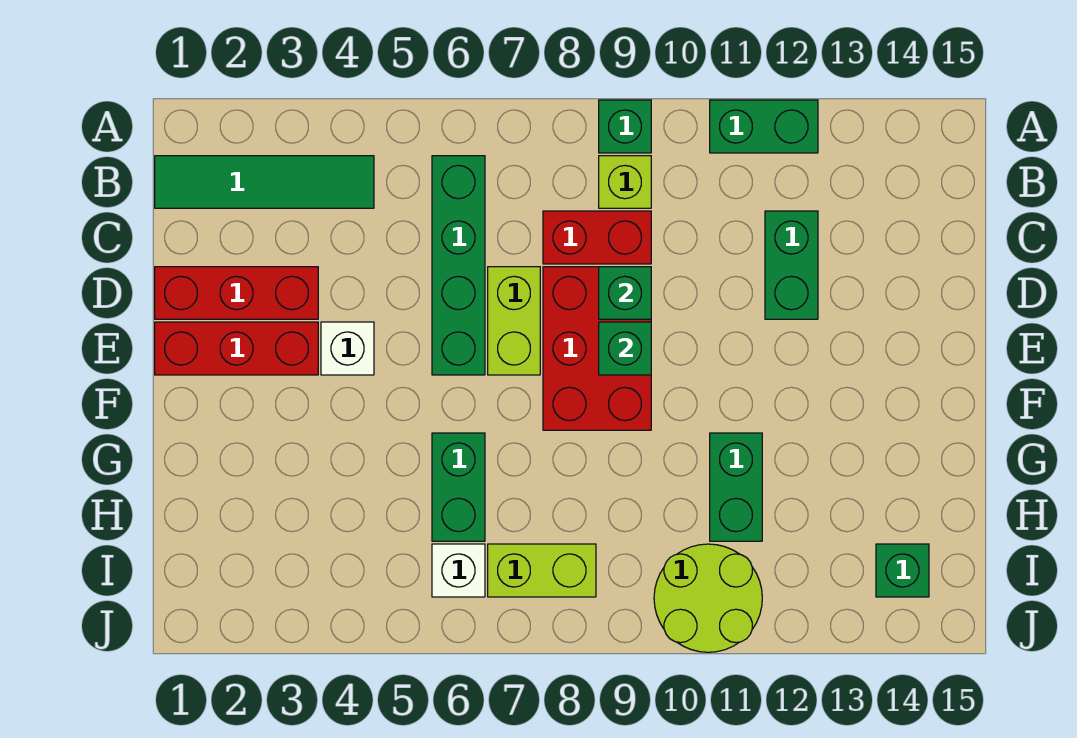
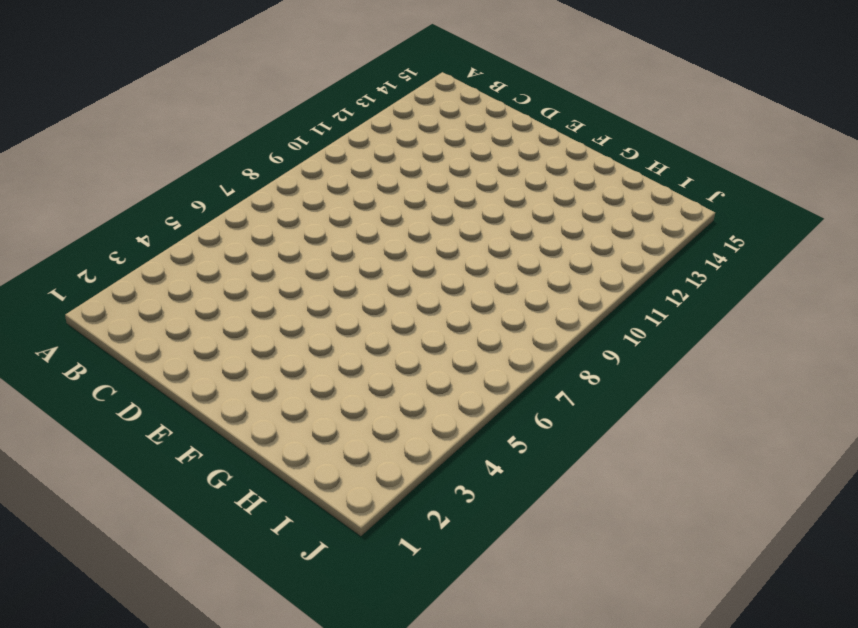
none -> green brick A9 level 1
none -> green brick A11:A12 level 1
none -> green tile B1:B4 level 1

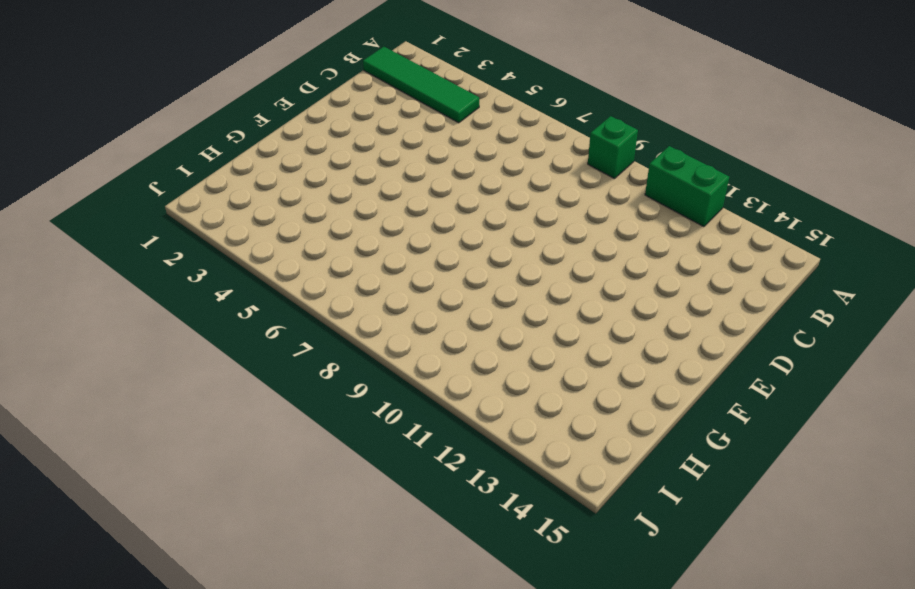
none -> green brick B6:E6 level 1
none -> lime brick B9 level 1
none -> red brick C8:C9 level 1

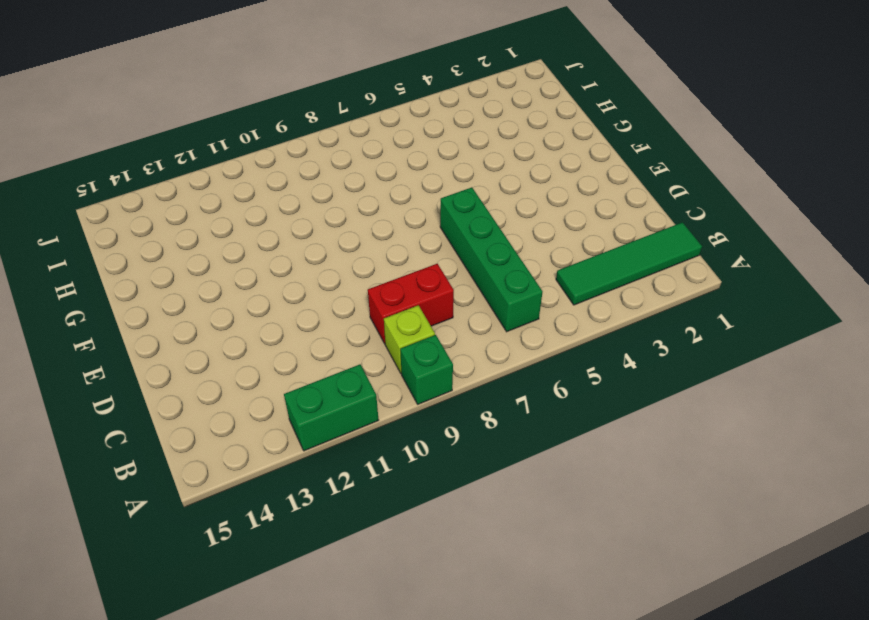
none -> green brick C12:D12 level 1
none -> red brick D1:D3 level 1
none -> lime brick D7:E7 level 1

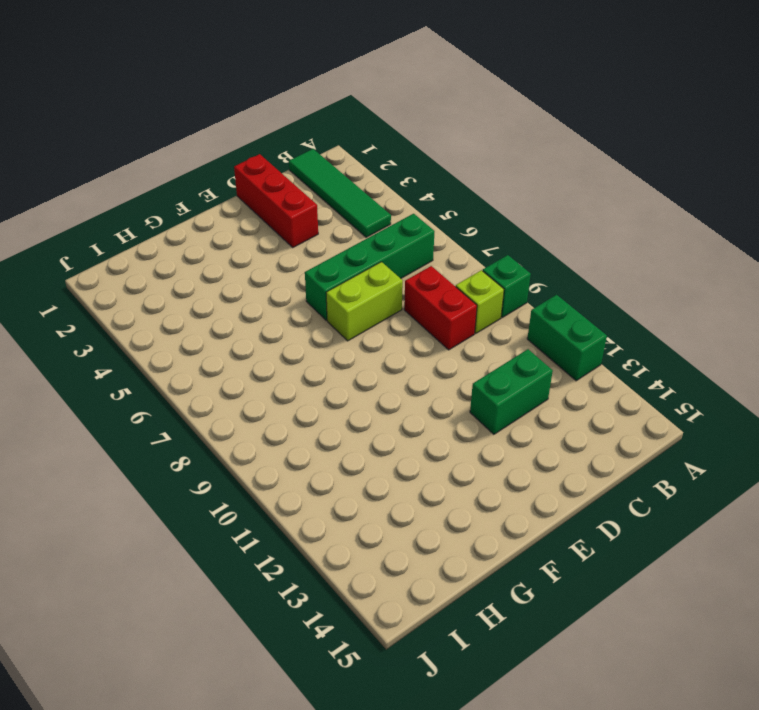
none -> red brick D8:F9 level 1
none -> red brick E1:E3 level 1
none -> white brick E4 level 1

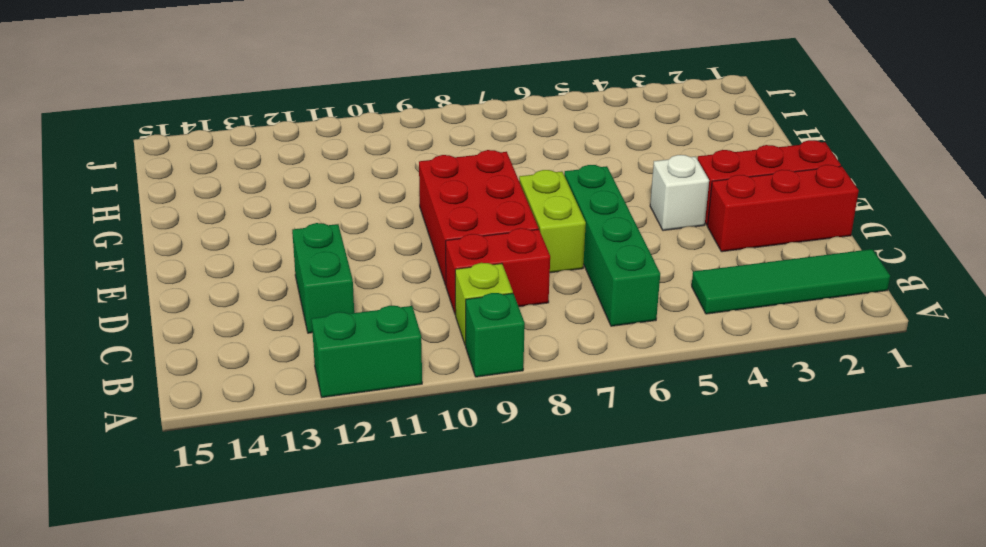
none -> green brick G6:H6 level 1
none -> green brick G11:H11 level 1
none -> white brick I6 level 1

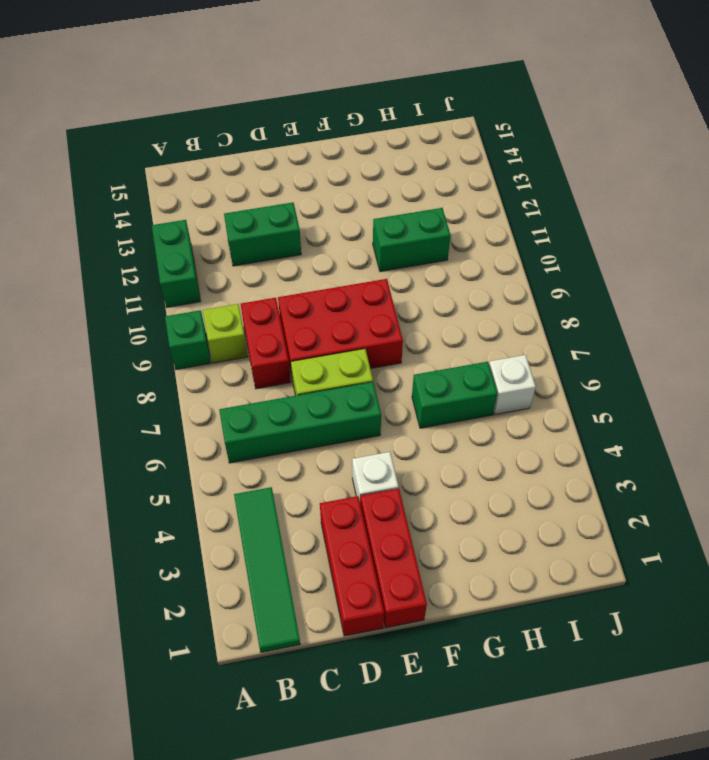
none -> lime brick I7:I8 level 1
none -> lime round brick I10:J11 level 1
none -> green brick I14 level 1

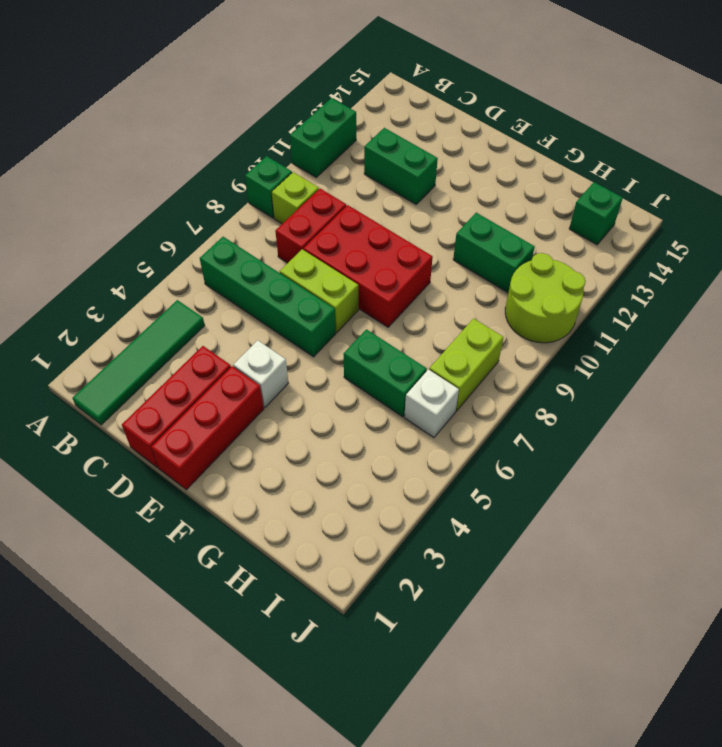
none -> green brick D9 level 2
none -> green brick E9 level 2

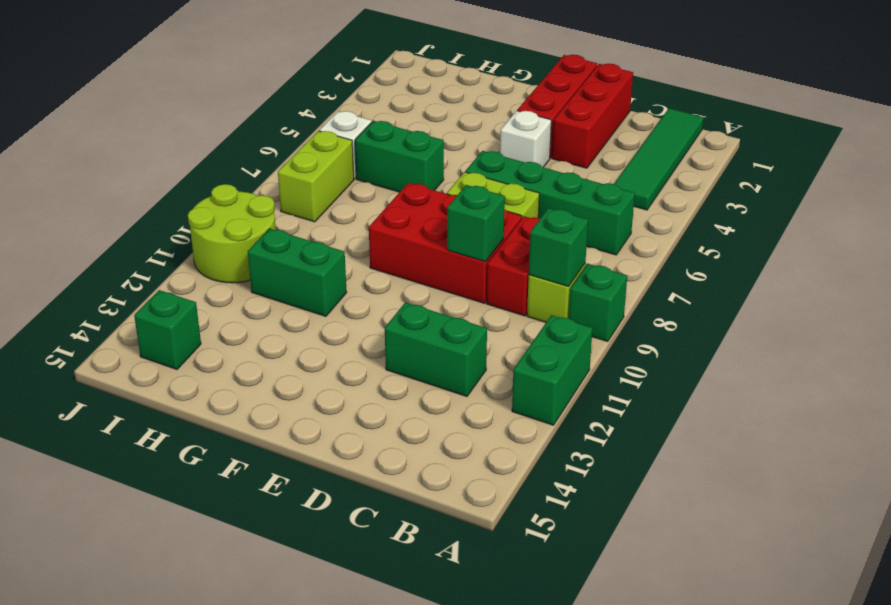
green brick B9 level 2 -> green brick E9 level 2

